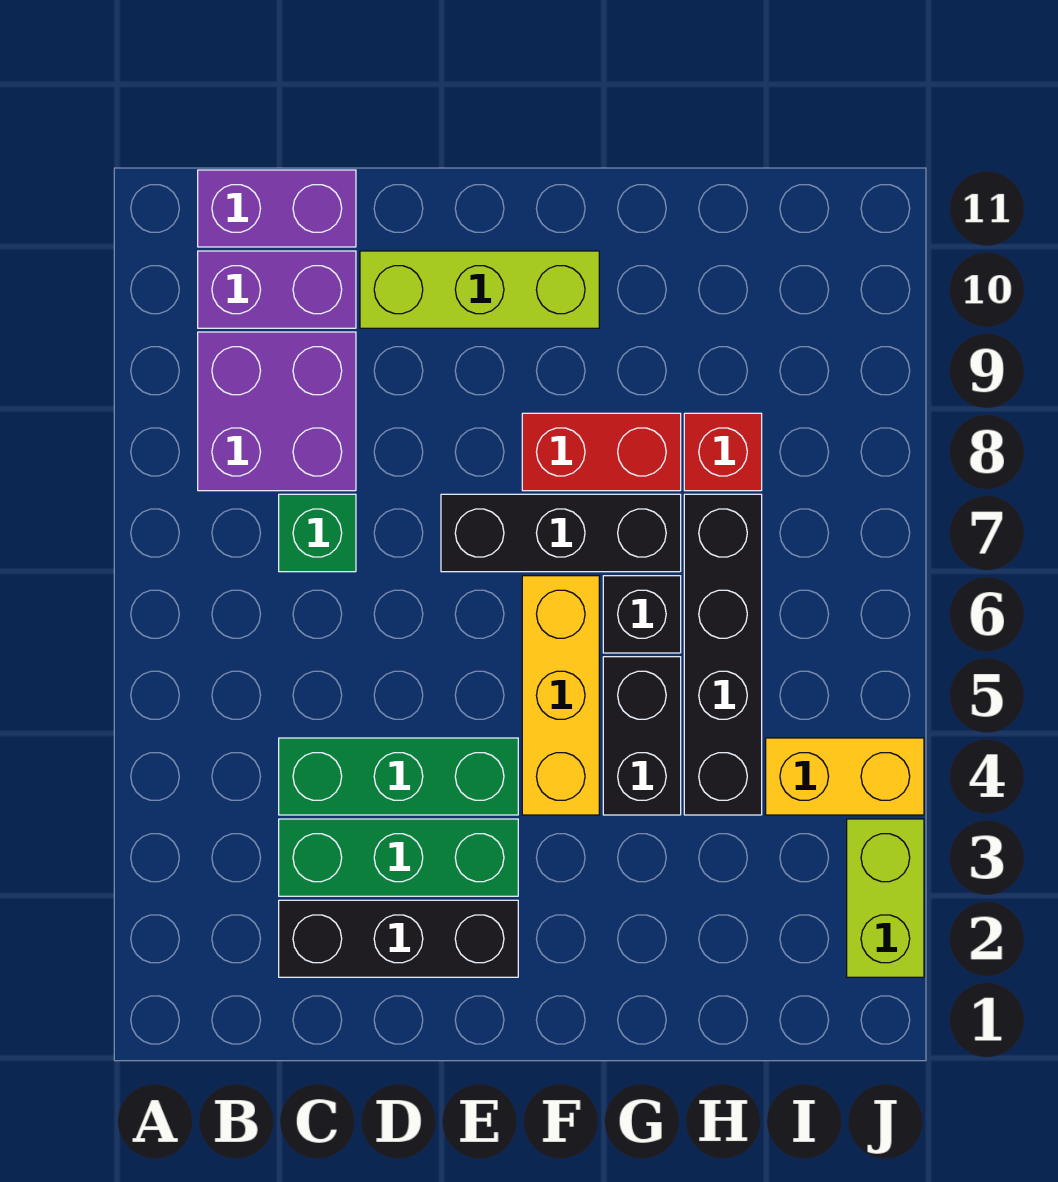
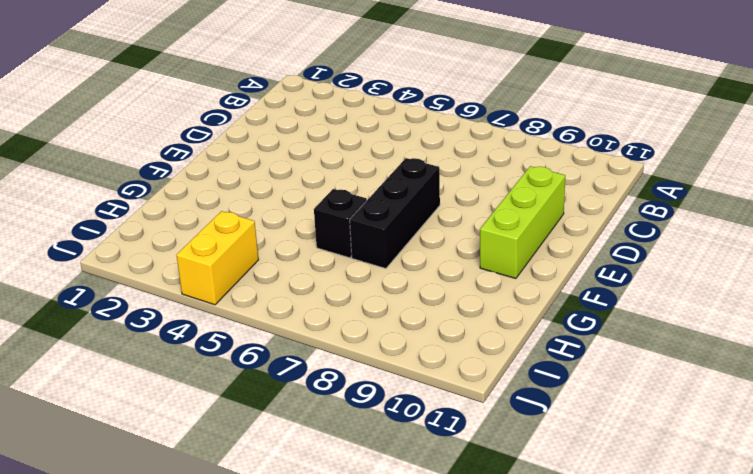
none -> purple brick B8:C9 level 1
none -> purple brick B10:C10 level 1
none -> purple brick B11:C11 level 1

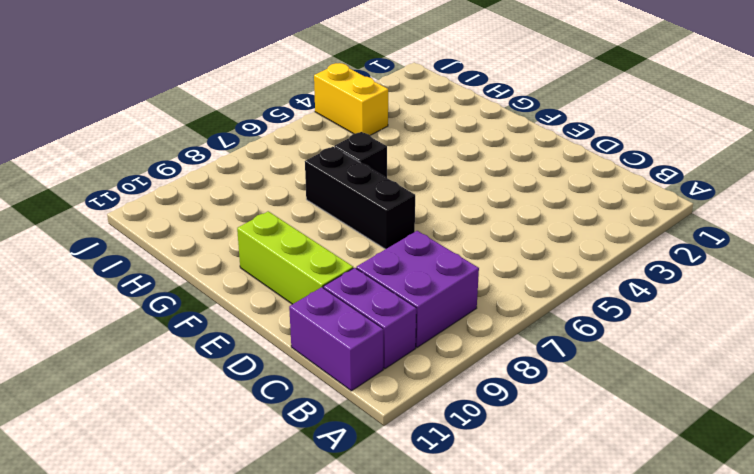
none -> black brick C2:E2 level 1
none -> green brick C3:E3 level 1
none -> green brick C4:E4 level 1

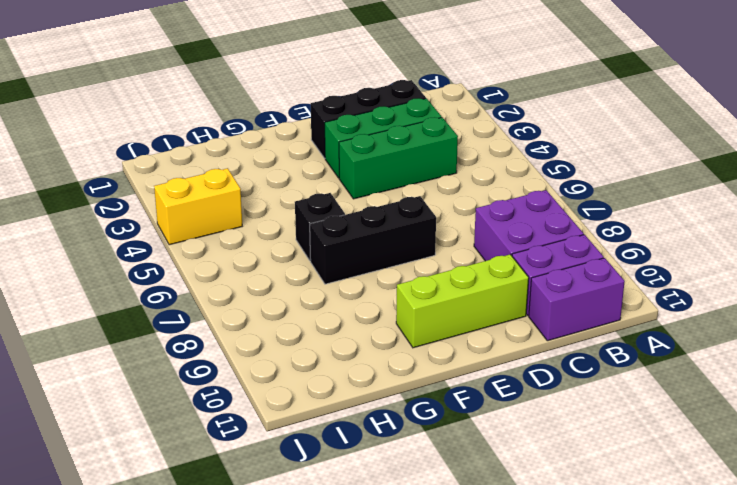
none -> green brick C7 level 1
none -> yellow brick F4:F6 level 1
none -> red brick F8:G8 level 1

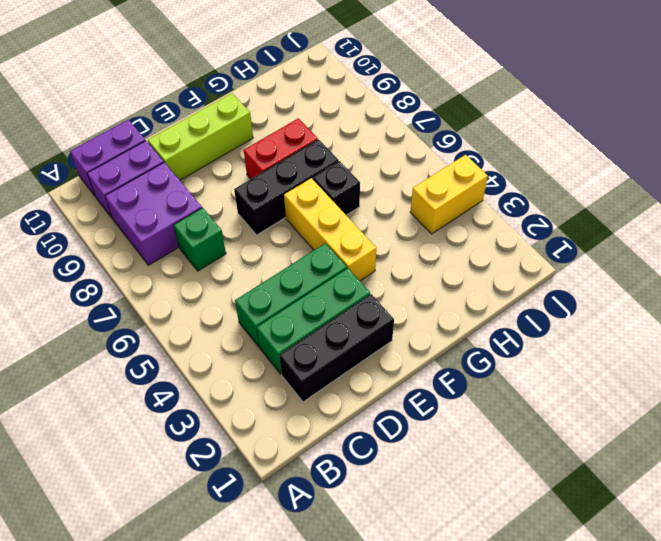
none -> black brick G4:G5 level 1
none -> black brick H4:H7 level 1
none -> red brick H8 level 1

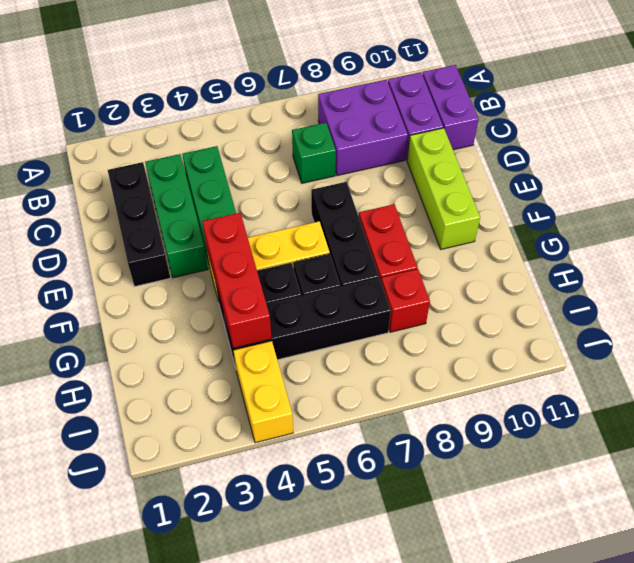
red brick F4:H4 level 2 -> none
none -> lime brick J2:J3 level 1

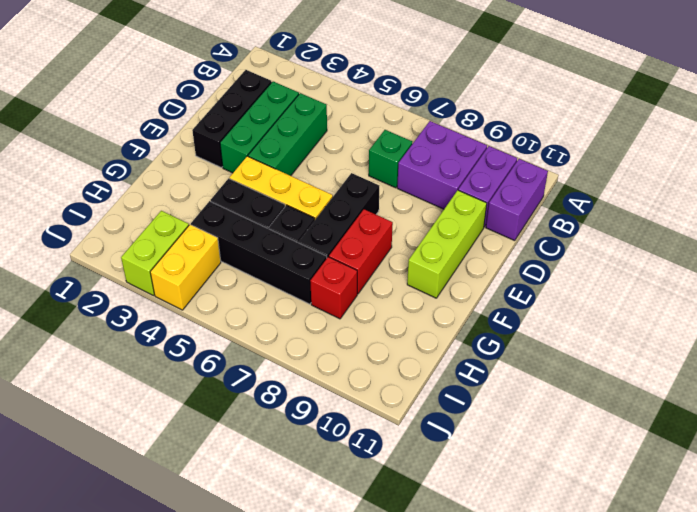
lime brick I3:J3 level 1 -> lime brick J2:J3 level 1

